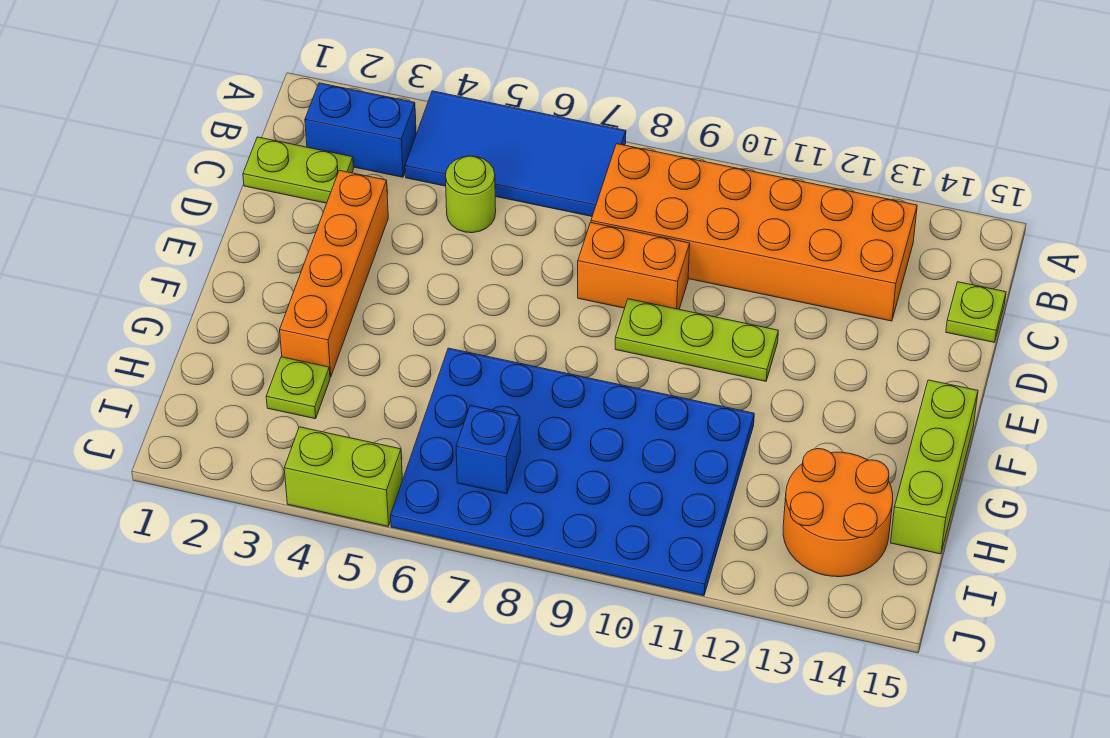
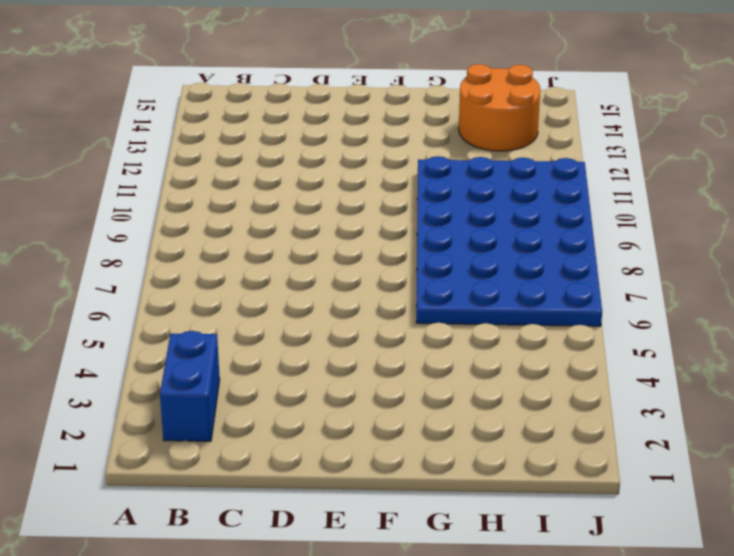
none -> blue tile A4:B7 level 1
none -> orange brick B8:C13 level 1
none -> lime plate C1:C2 level 1

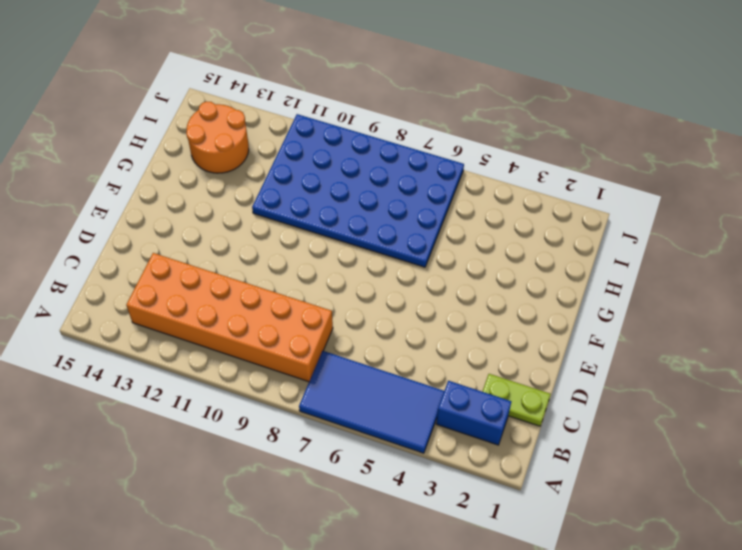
none -> lime round brick C5 level 1
none -> lime plate C15 level 1
none -> orange brick D3:G3 level 1

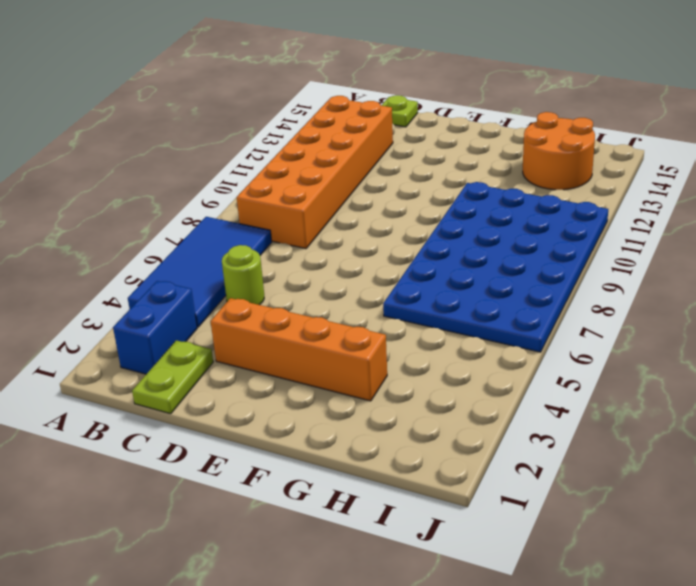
none -> orange brick D8:D9 level 1
none -> lime plate E9:E11 level 1
none -> lime brick F15:H15 level 1

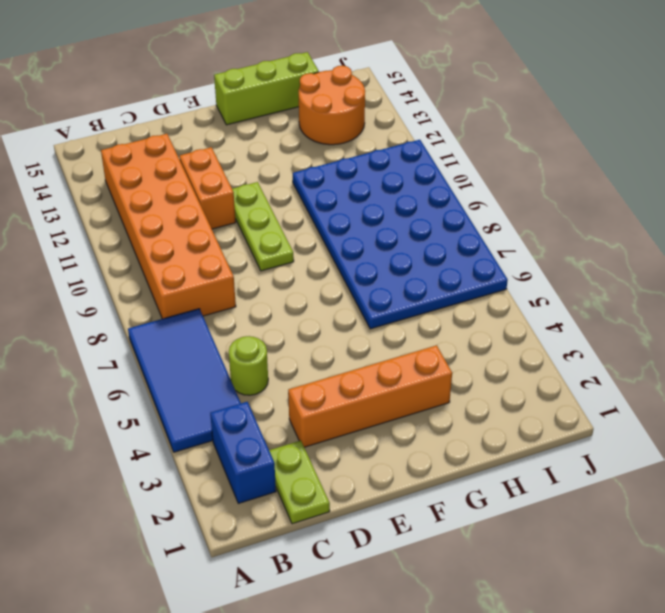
orange brick D11:D12 level 1 -> orange brick D8:D9 level 1
none -> lime plate C15 level 1
none -> lime plate H3 level 1
none -> lime brick J4:J5 level 1

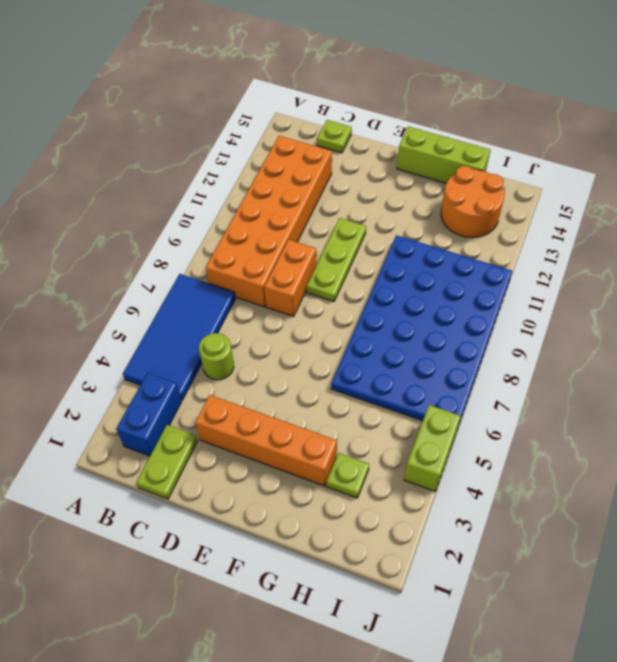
none -> blue brick I7 level 2

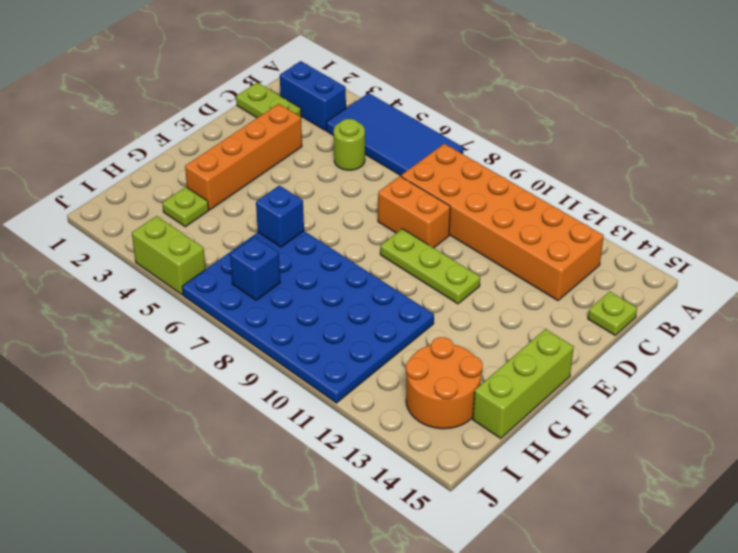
blue brick G6 level 2 -> none

